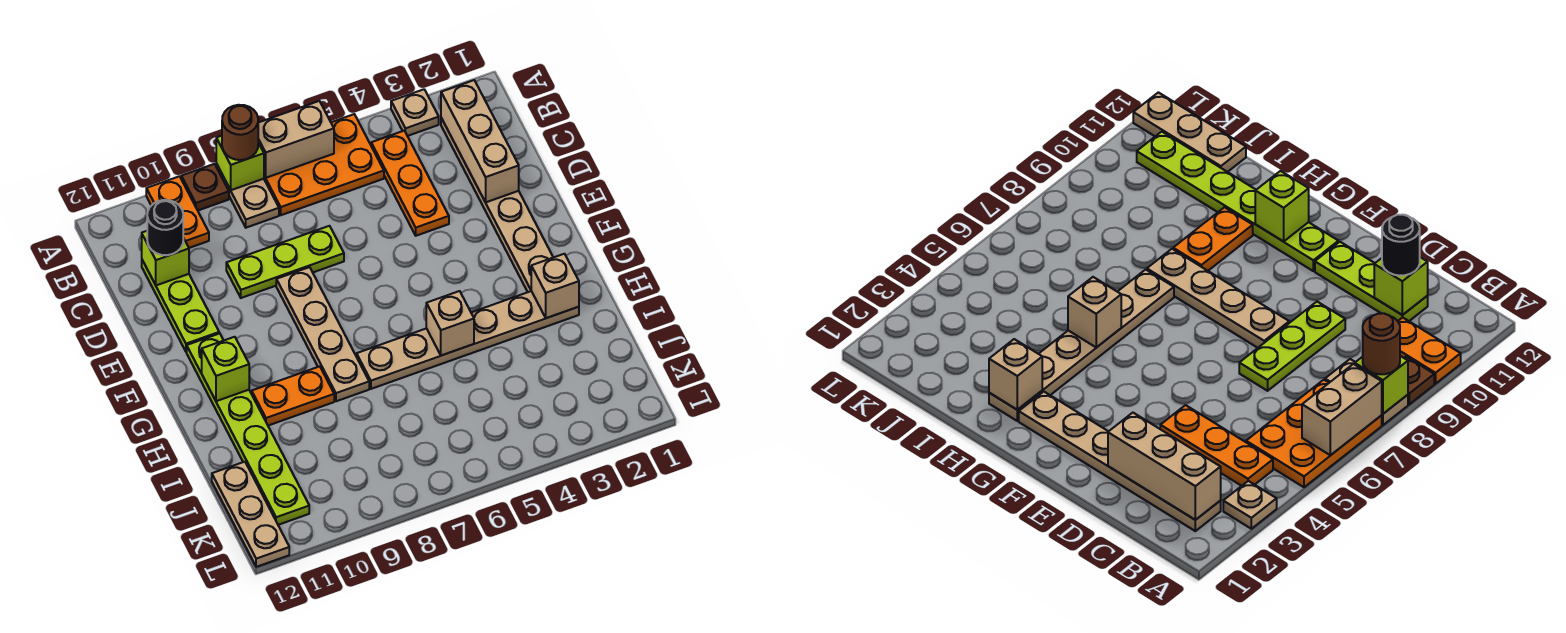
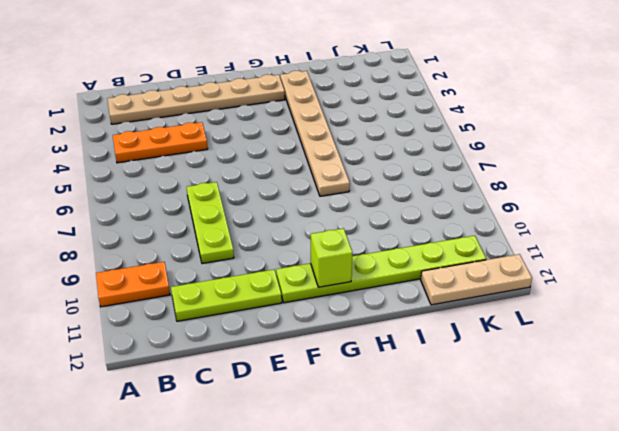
none -> tan plate A3 level 1
none -> orange plate A5:B7 level 1
none -> tan plate A8:B8 level 1

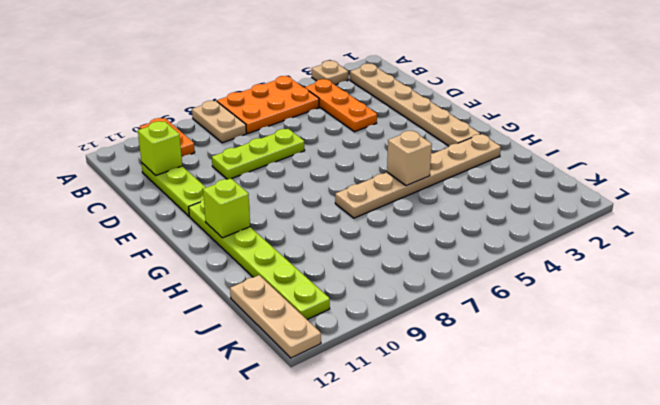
none -> brown plate A9 level 1
none -> tan plate E8:H8 level 1
none -> orange plate H9:H10 level 1

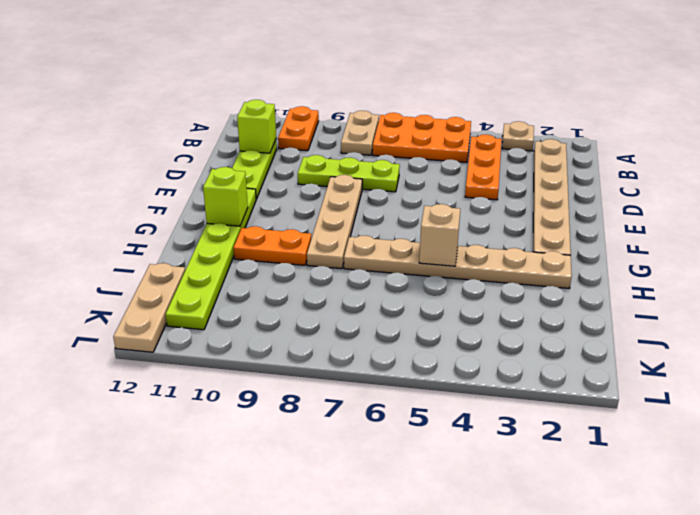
none -> brown plate A9 level 1
none -> tan brick A6:A7 level 2
none -> lime brick A8 level 2

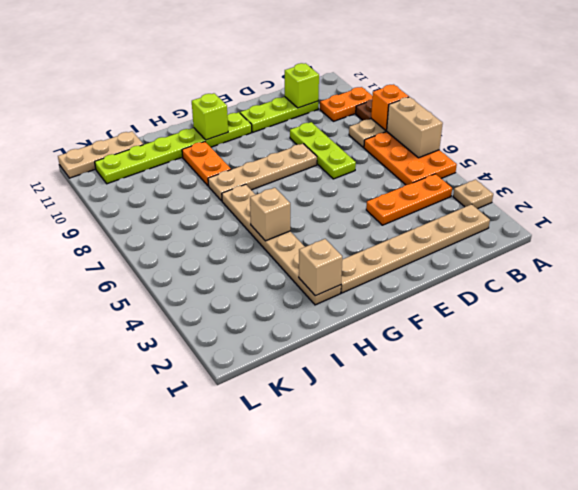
orange brick A8 level 2 -> lime brick A8 level 2
none -> tan brick B2:D2 level 2
none -> brown round brick A8 level 3
none -> black round brick C11 level 3

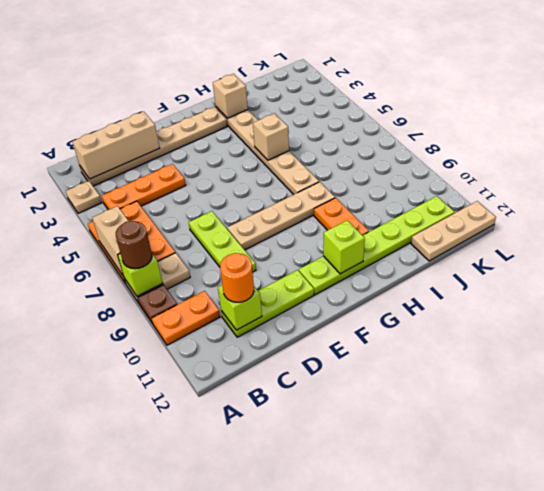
orange round brick C11 level 3 -> black round brick C11 level 3

